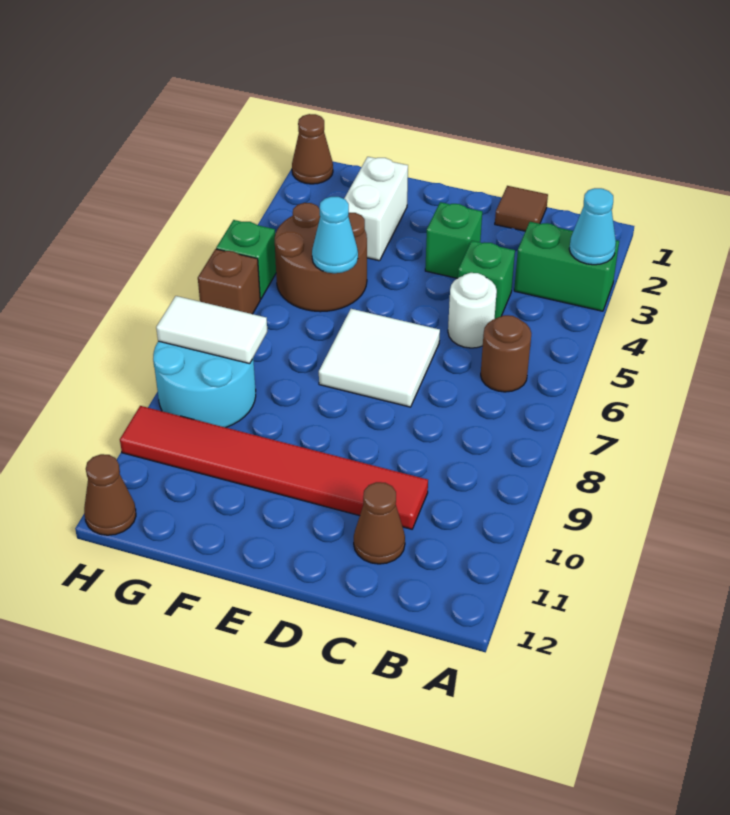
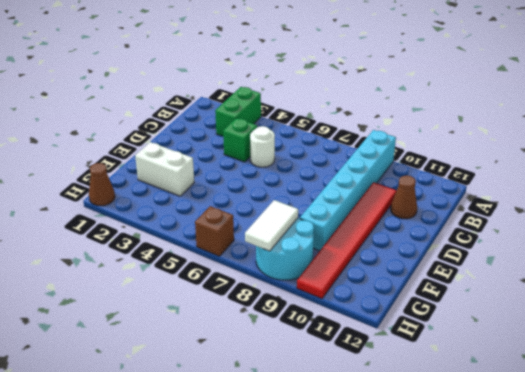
cyan brick A9:F9 level 1 -> none
none -> brown round brick B6 level 1
none -> brown tile C1 level 1
none -> green brick D3 level 1

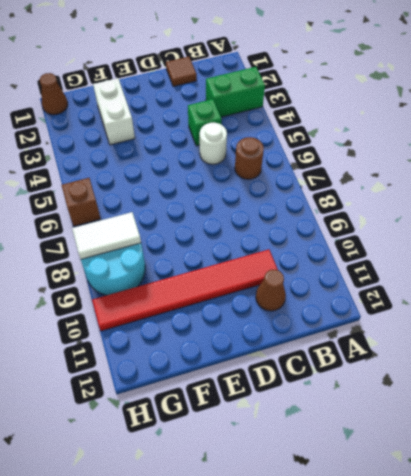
none -> green brick D3 level 1
none -> white tile D6:E7 level 1
none -> brown round brick F4:G5 level 1

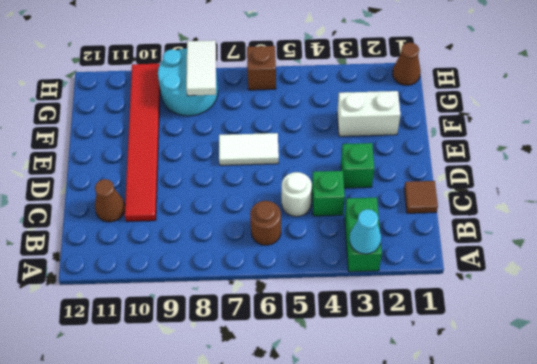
white tile E6:E7 level 1 -> white tile D6:E7 level 1
none -> brown round brick F4:G5 level 1
none -> green brick H5 level 1
none -> brown cone H12 level 1

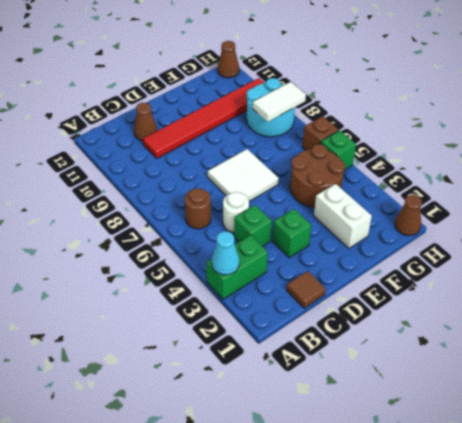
none -> cyan cone F5 level 2

